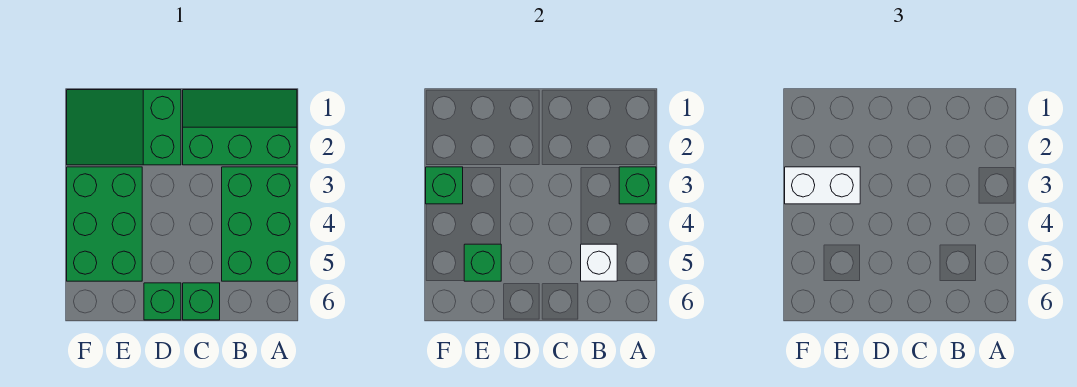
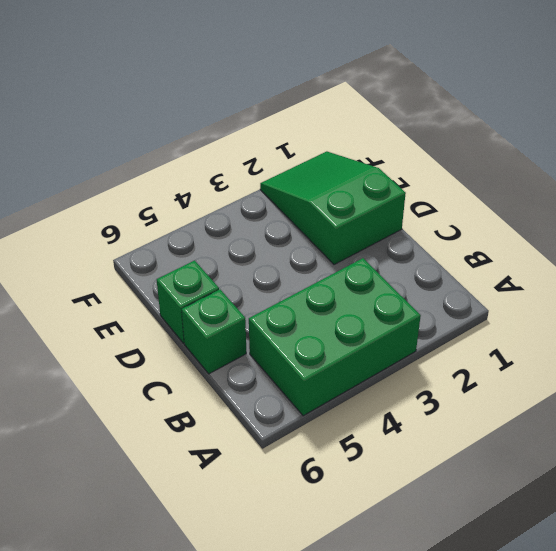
none -> green slope A1:C2 level 1 top 2
none -> green brick E3:F5 level 1

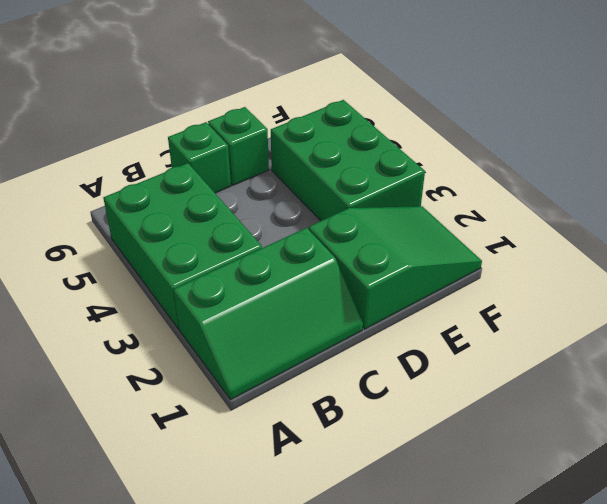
none -> green brick A3 level 2
none -> white brick B5 level 2

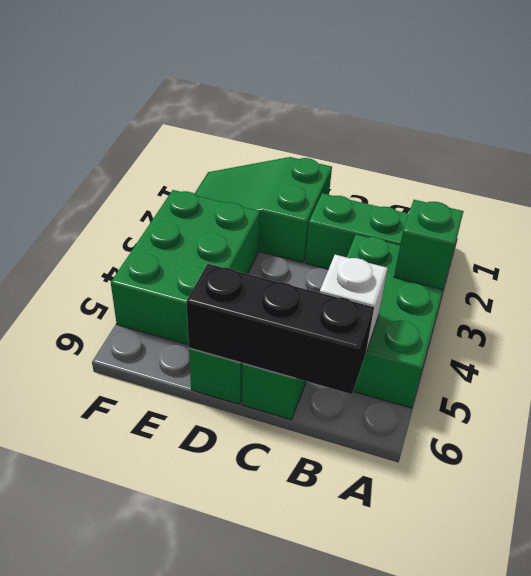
black brick B6:D6 level 2 -> none
none -> green brick E5 level 2
none -> green brick F3 level 2

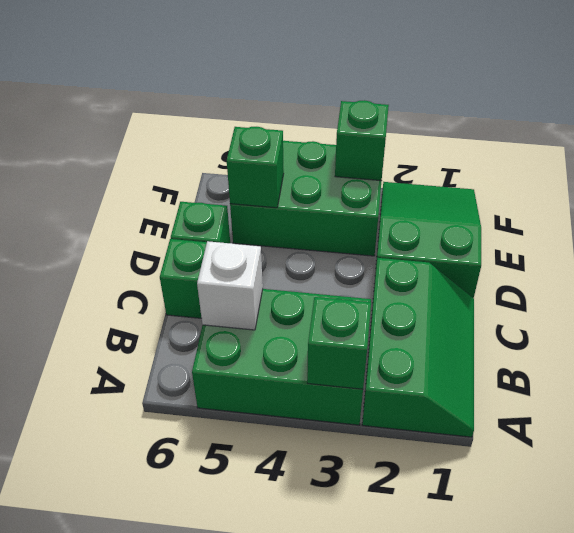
none -> white brick E3:F3 level 3

